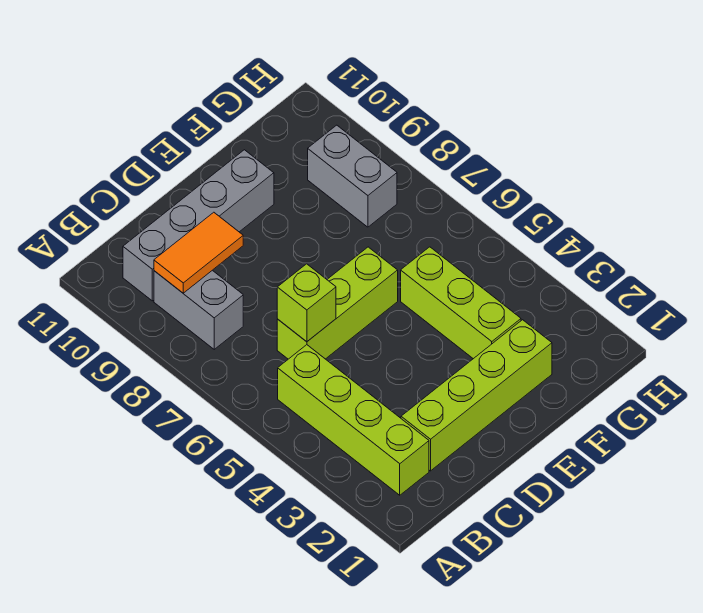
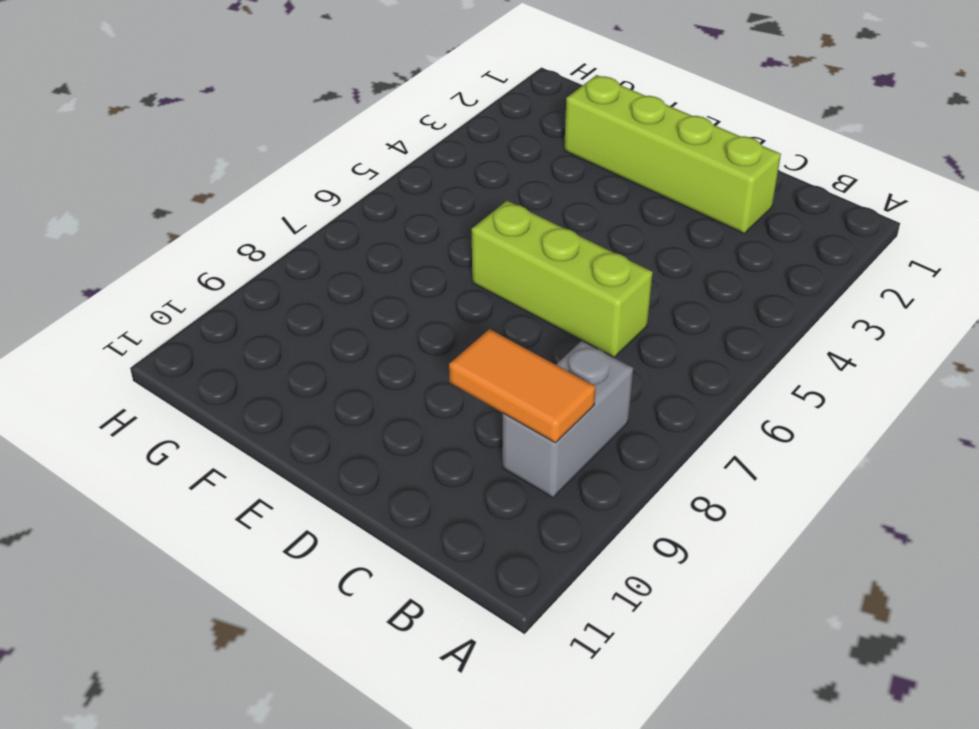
none -> lime brick B2:B5 level 1
none -> grey brick B10:E10 level 1

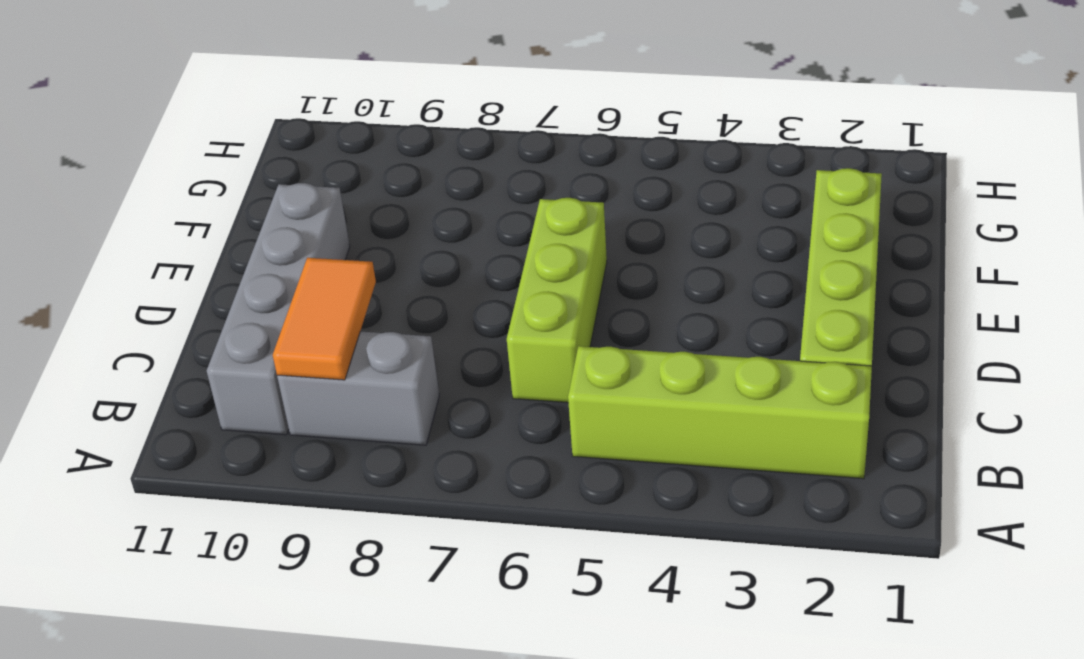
none -> lime brick F3:F5 level 1
none -> grey brick G8:G9 level 1

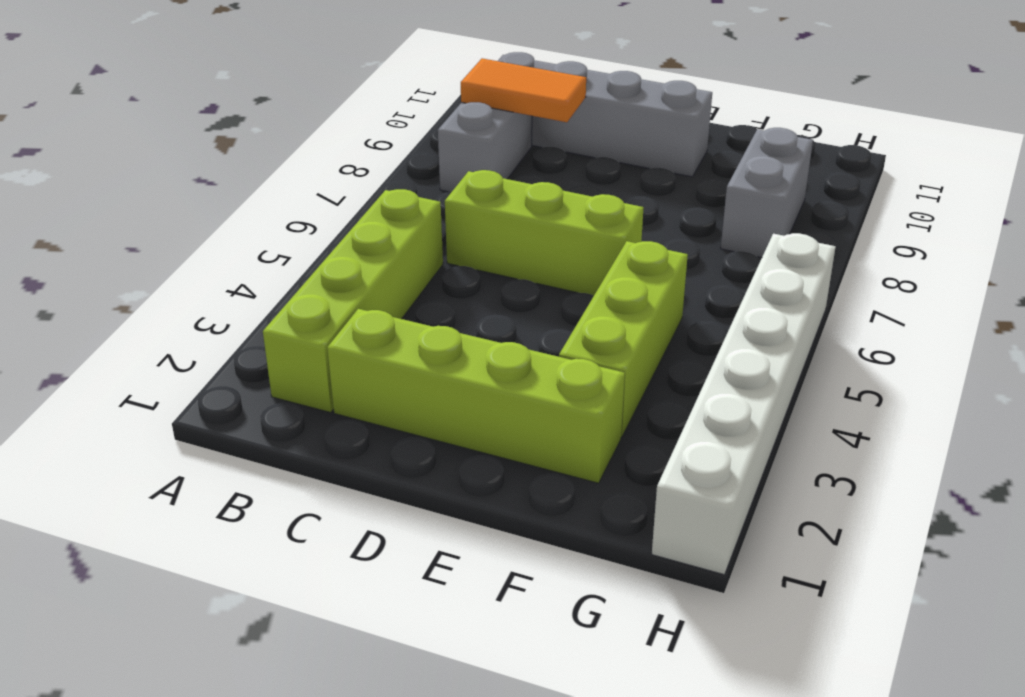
white brick H1:H6 level 1 -> none
none -> lime brick C6 level 2

